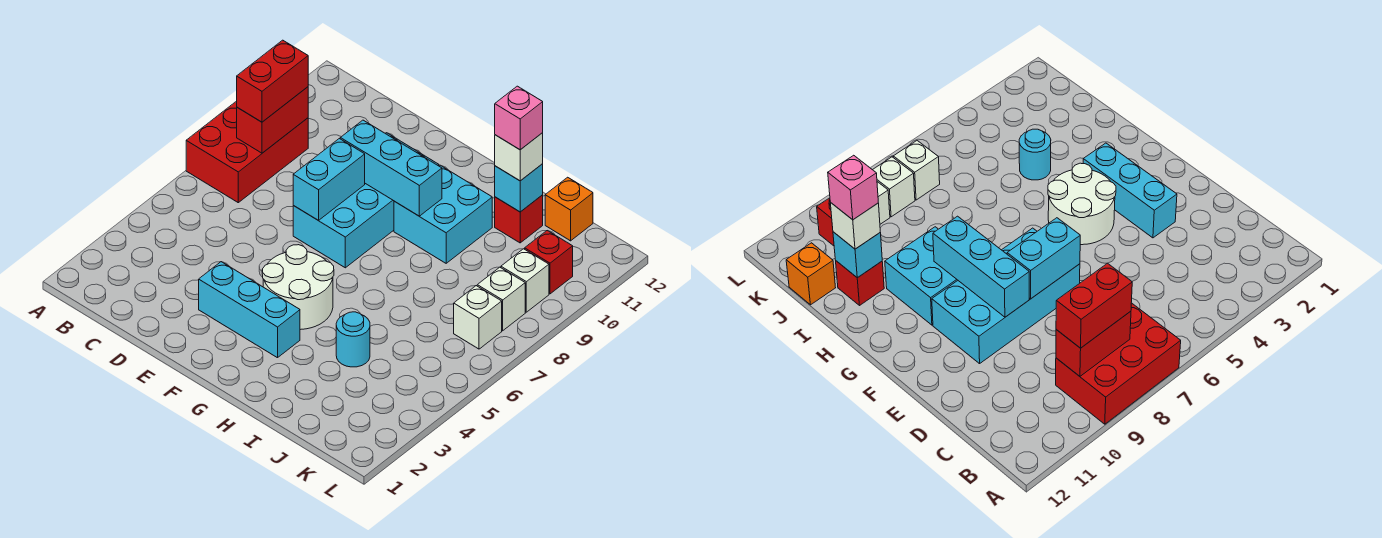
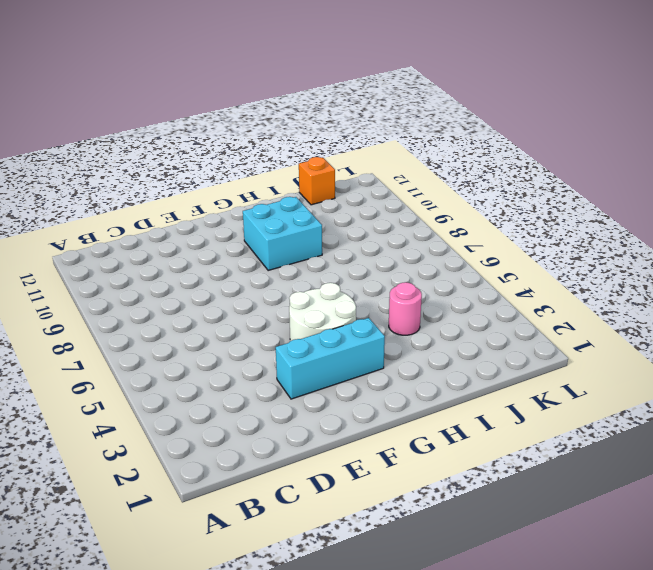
pink round brick I4 level 1 -> cyan round brick I4 level 1
none -> red brick A7:B9 level 1
none -> cyan brick E7:F10 level 1
none -> red brick I11 level 1

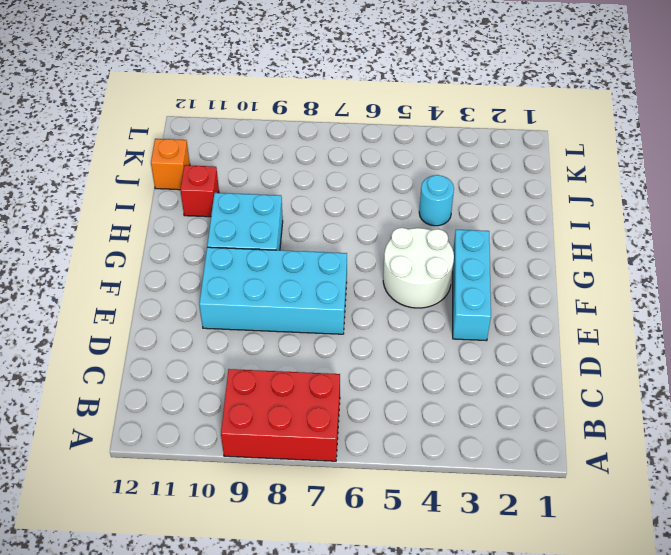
none -> white brick K7 level 1
none -> white brick K8 level 1
none -> white brick K9 level 1

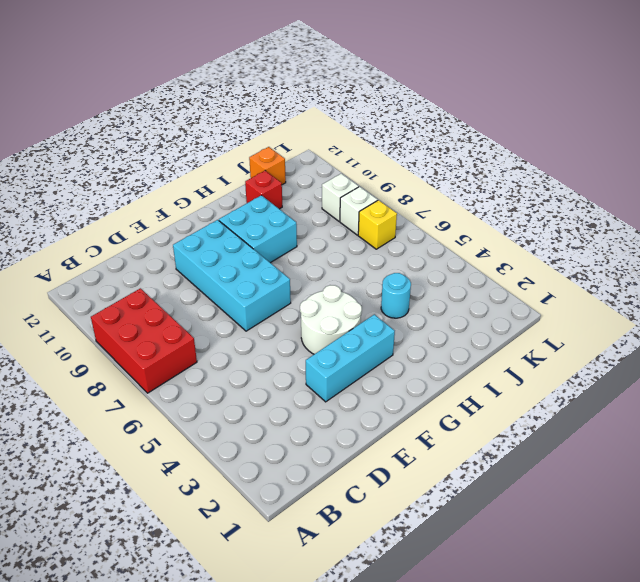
yellow brick K7 level 1 -> white brick K7 level 1
none -> red brick K10 level 1
none -> red brick B8:B9 level 2
none -> cyan brick E7:E8 level 2

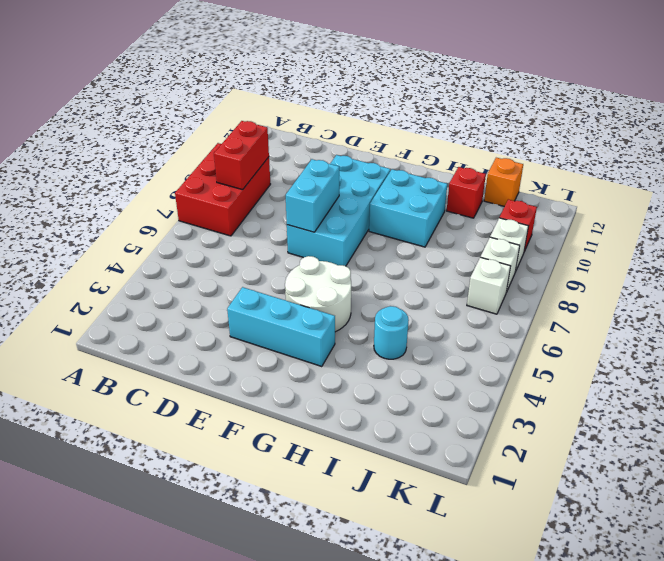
none -> cyan brick E9:G9 level 2
none -> cyan brick I11 level 2
none -> red brick B8:B9 level 3

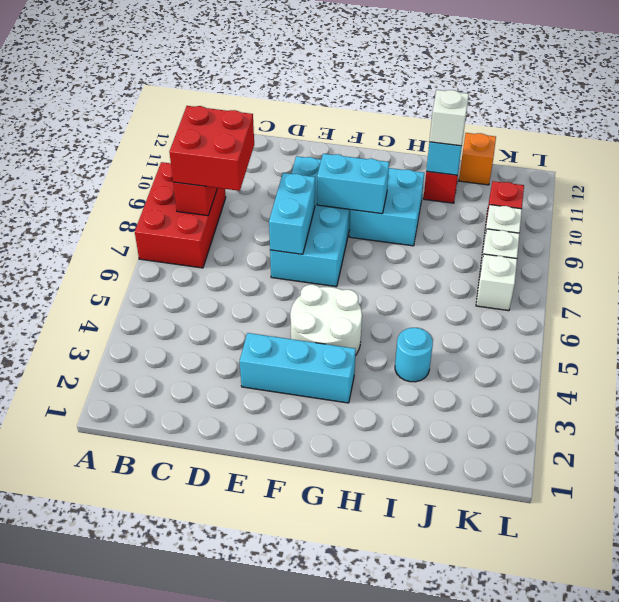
red brick B8:C9 level 3 -> red brick B8:B9 level 3
cyan brick F9:G9 level 2 -> cyan brick E9:G9 level 2
none -> pink brick I11 level 4

